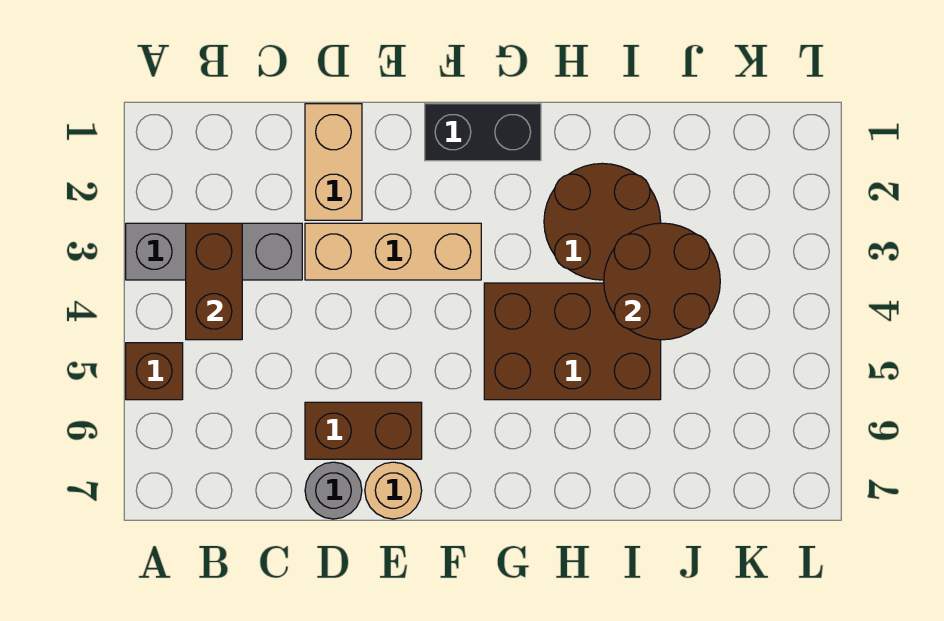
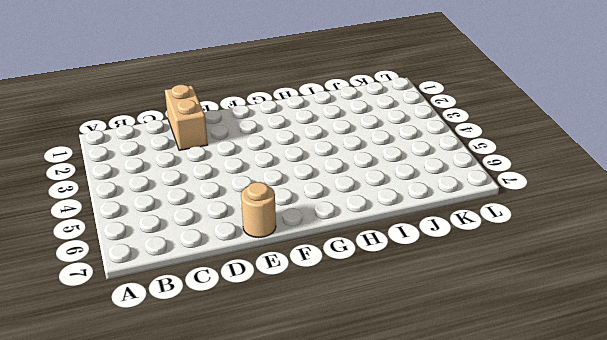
none -> grey brick A3:C3 level 1
none -> brown brick A5 level 1
none -> tan brick D3:F3 level 1

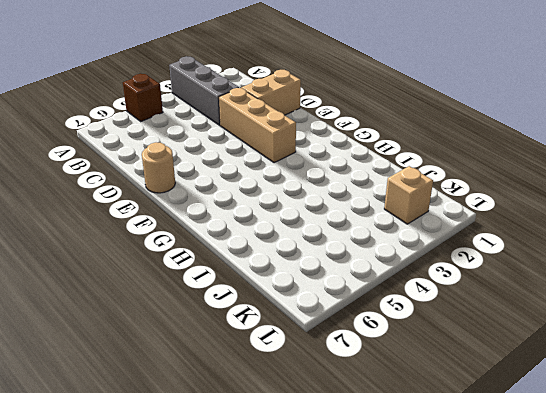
tan brick K2 level 1 -> none
none -> brown brick D6:E6 level 1
none -> grey round brick D7 level 1
none -> black brick F1:G1 level 1

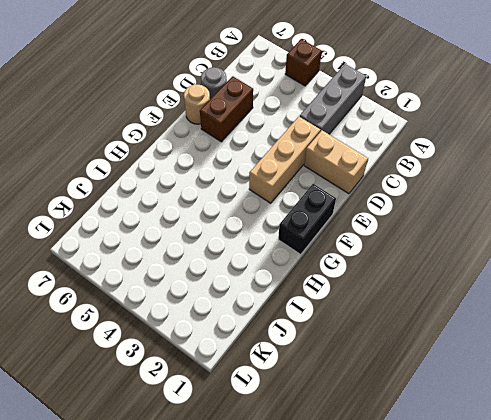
none -> brown brick G4:I5 level 1
none -> brown round brick H2:I3 level 1
none -> brown brick B3:B4 level 2

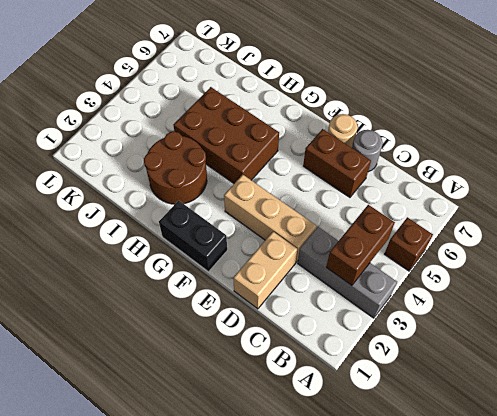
none -> brown round brick I3:J4 level 2

